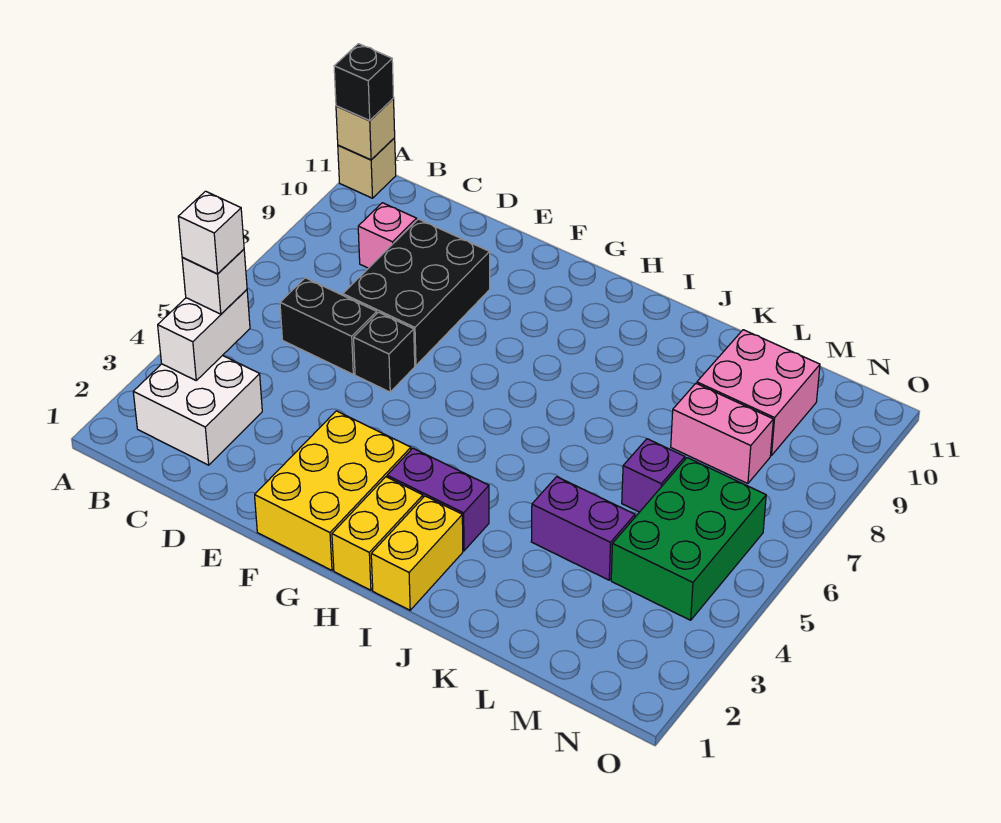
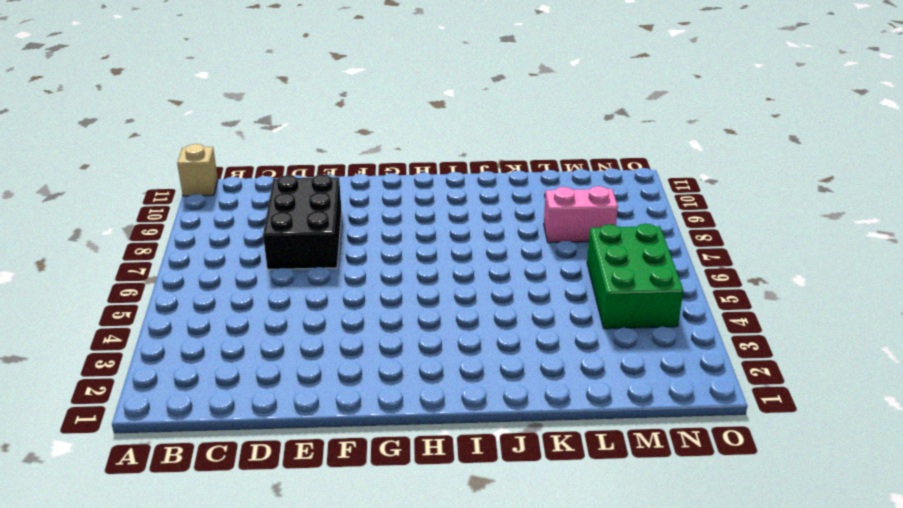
none -> white brick B2:C3 level 1
none -> black brick C6:D6 level 1
none -> pink brick C9 level 1

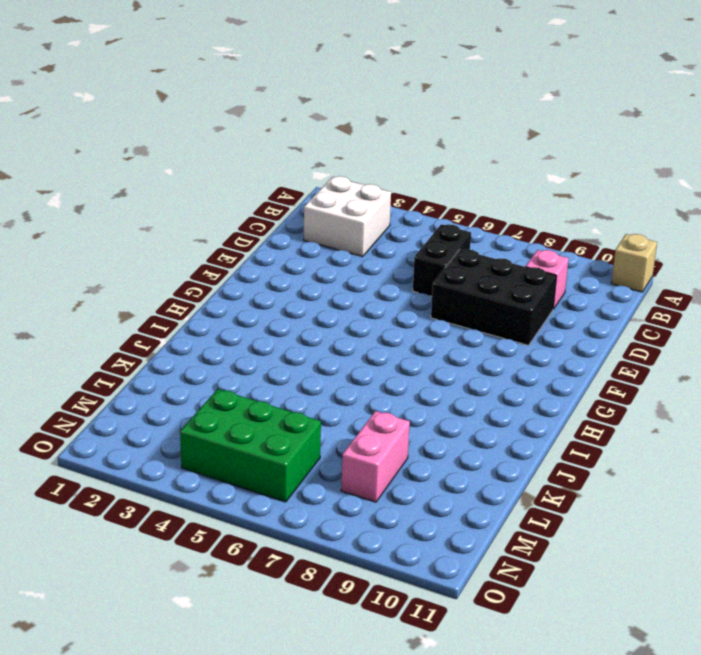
none -> black brick E6 level 1
none -> yellow brick F1:G3 level 1
none -> yellow brick H1:H2 level 1

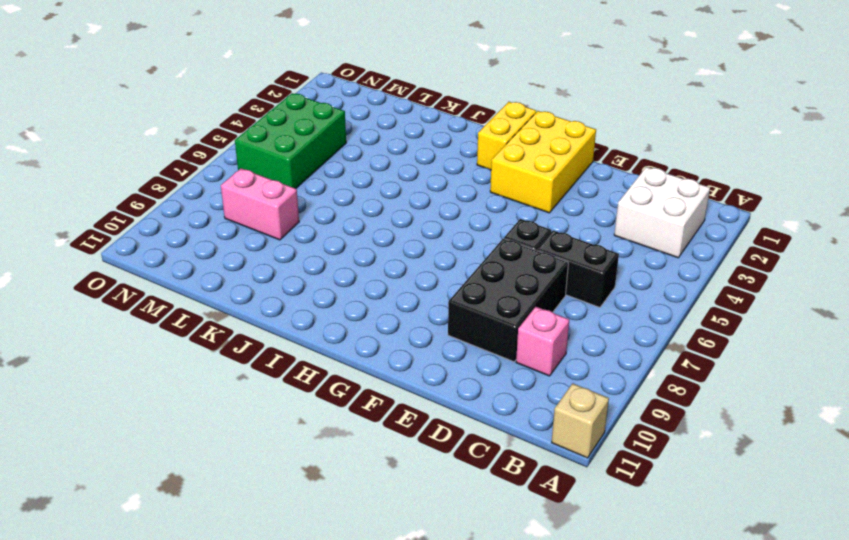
none -> purple brick H3:I3 level 1
none -> yellow brick I1:I2 level 1
none -> purple brick K4:L4 level 1

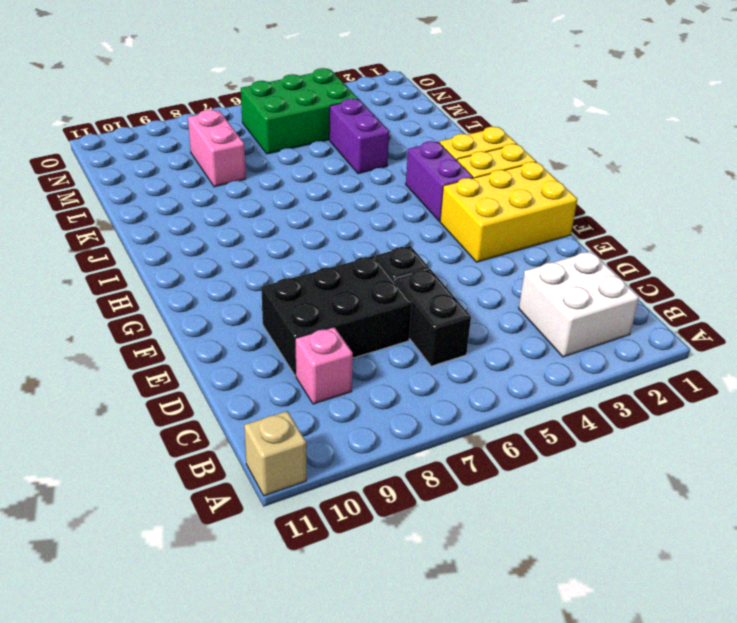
none -> purple brick L6 level 1
none -> pink brick L9:M10 level 1
none -> tan brick A11 level 2

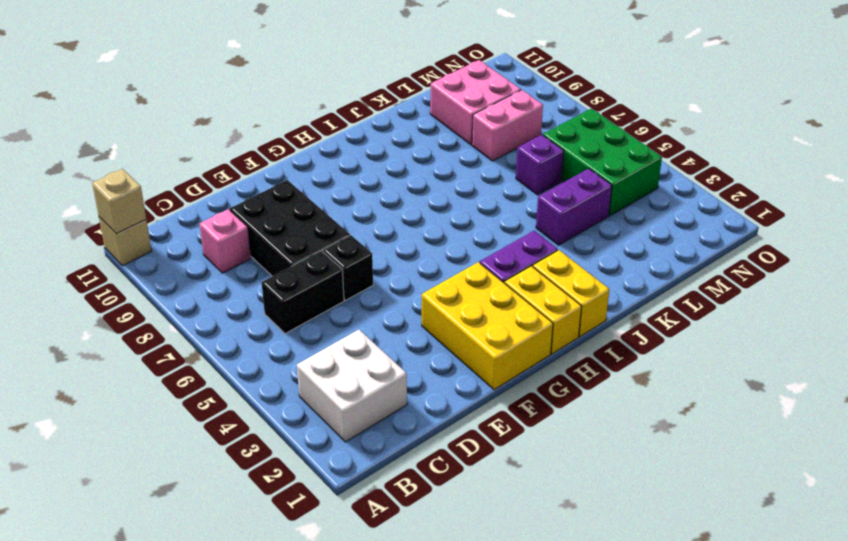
none -> white brick B3:B4 level 2
none -> black brick A11 level 3
none -> white brick B4 level 3

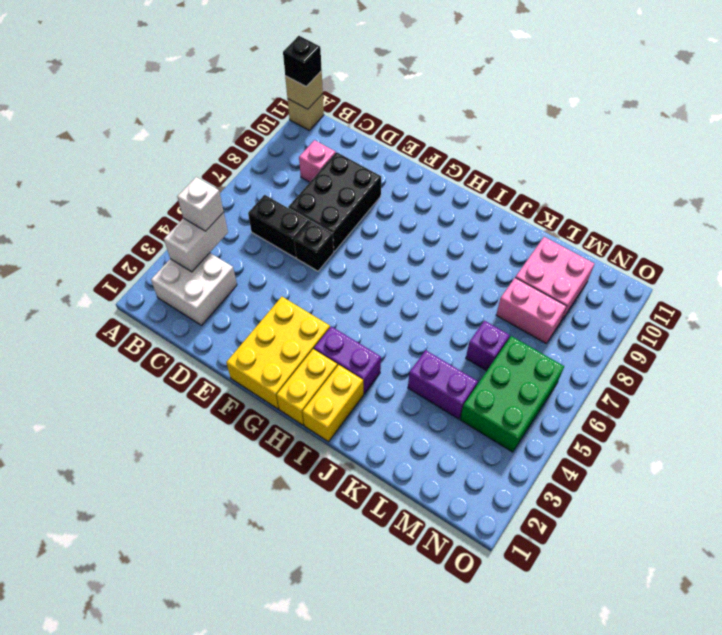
none -> white brick B4 level 4

